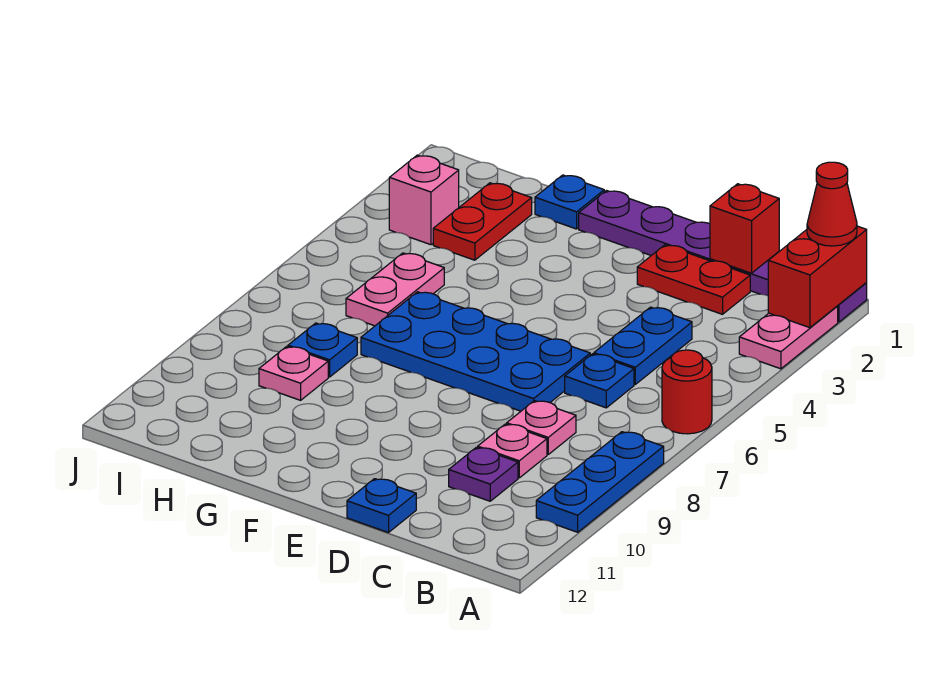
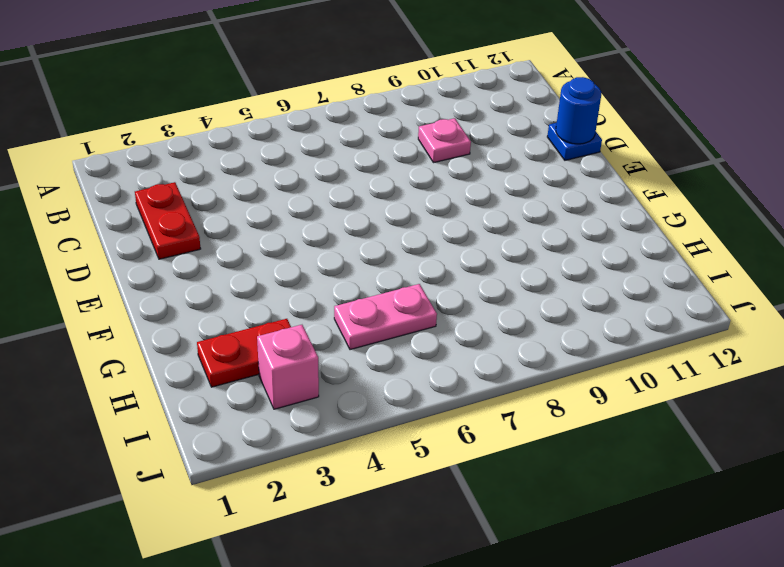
blue round brick D12 level 2 -> none
none -> purple plate A1:F1 level 1
none -> pink plate A2:A3 level 1
none -> red round brick A6 level 1

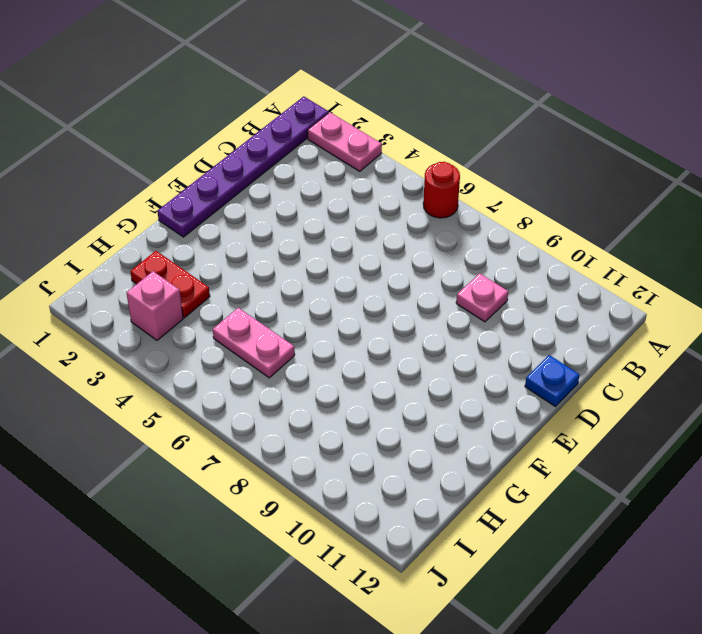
none -> blue plate A8:A10 level 1
none -> red plate C2:D2 level 1
none -> blue plate C4:C5 level 1

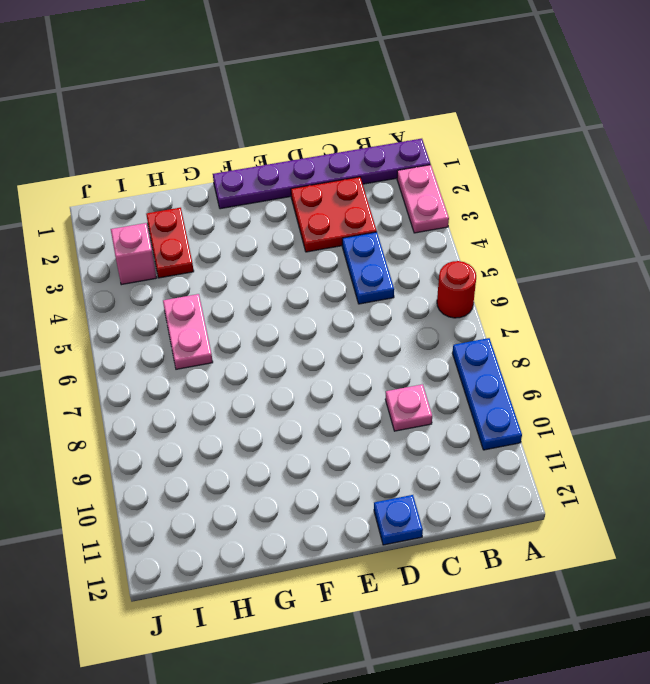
red plate C2:D3 level 1 -> red plate C2:D2 level 1
none -> blue plate C6 level 1
none -> pink plate C8 level 1
none -> purple plate C10 level 1

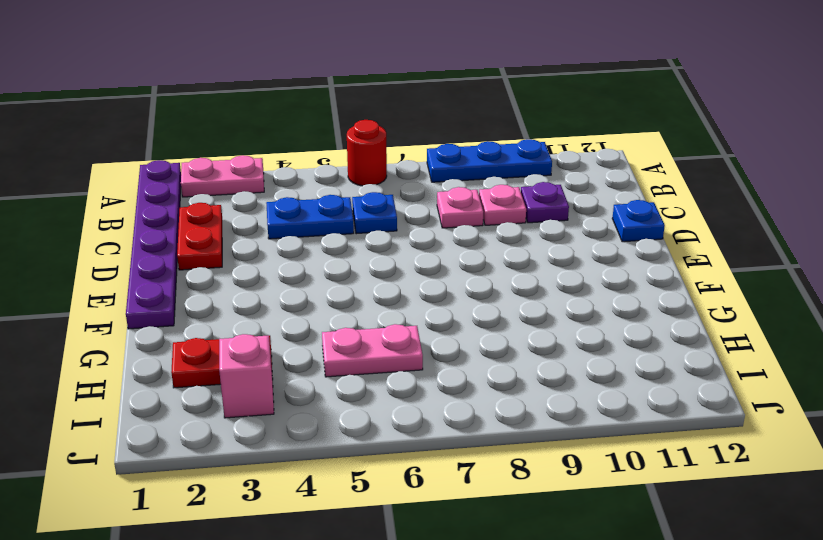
none -> blue plate D6:G7 level 1
none -> blue plate G1 level 1
none -> blue plate H8 level 1

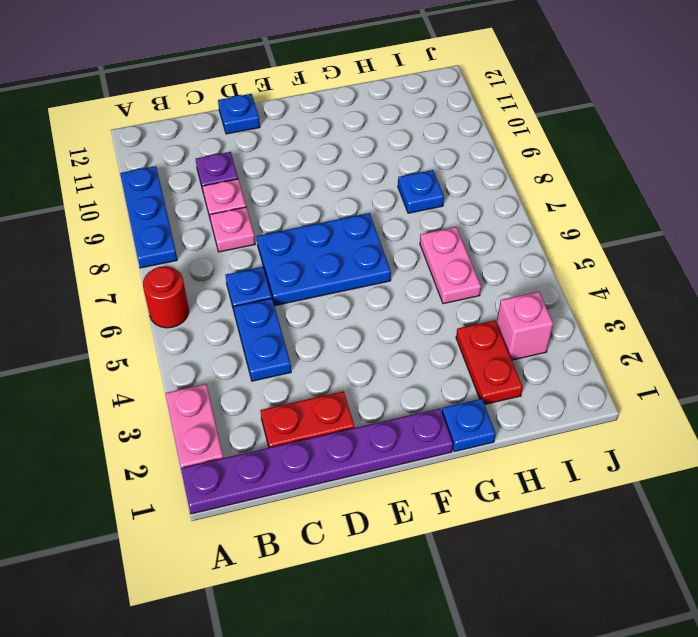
blue plate D6:F7 level 1 -> blue plate D6:G7 level 1
none -> pink plate H9 level 1
none -> red brick A1:A2 level 2
none -> red brick C1 level 2

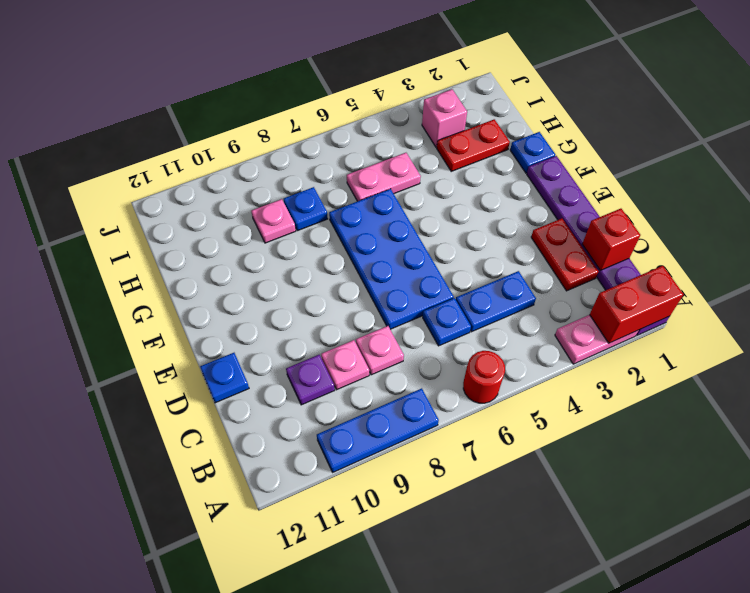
none -> red cone A1 level 3

